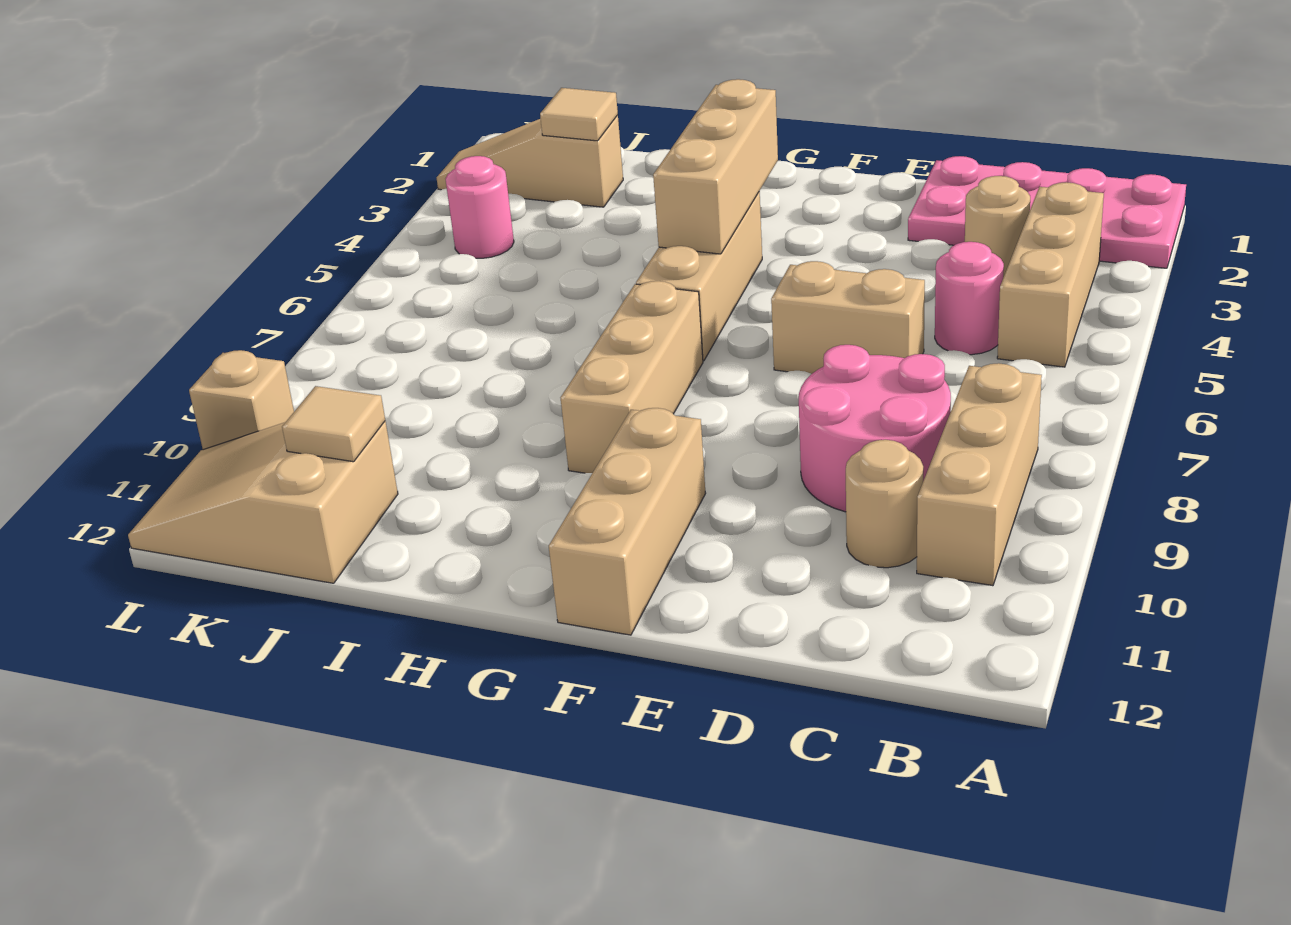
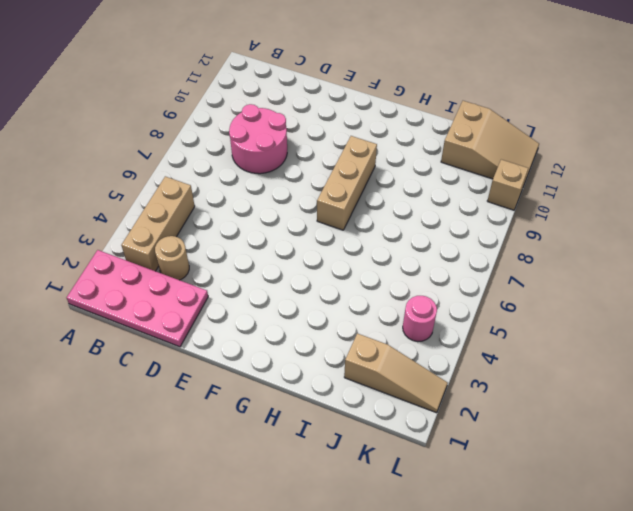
none -> tan brick B8:B10 level 1
none -> pink round brick C5 level 1
none -> tan round brick C10 level 1

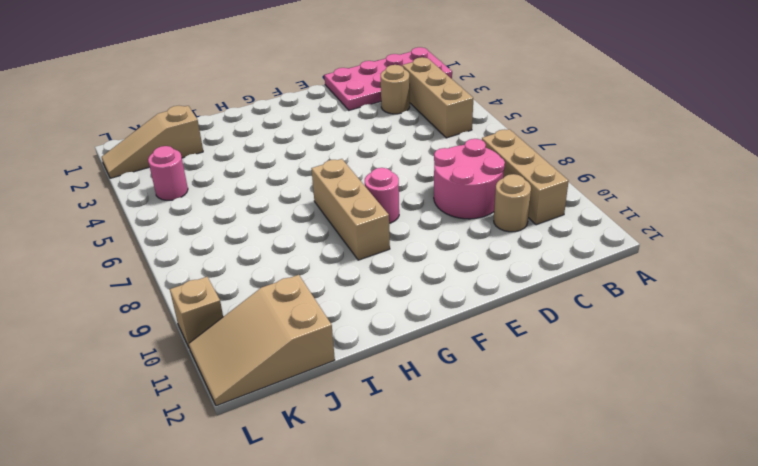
pink round brick F8 level 1 -> pink round brick C5 level 1
none -> tan brick D6:E6 level 1
none -> tan brick F10:F12 level 1
none -> tan brick G4:G6 level 1

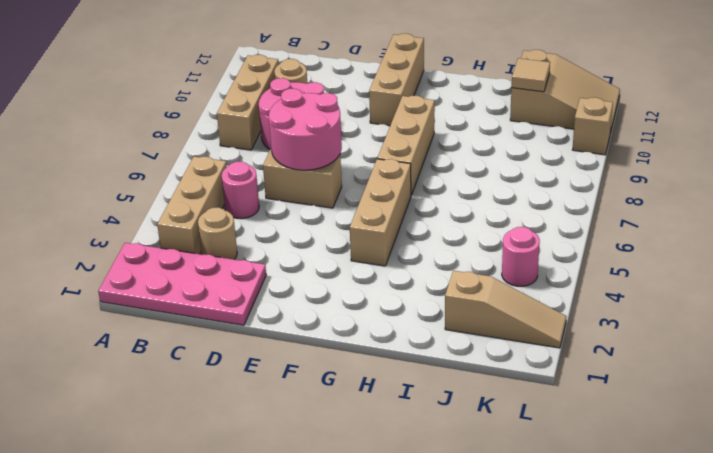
pink round brick D6:E7 level 2 -> none
none -> tan brick G3:G5 level 2
none -> tan tile J2 level 2

